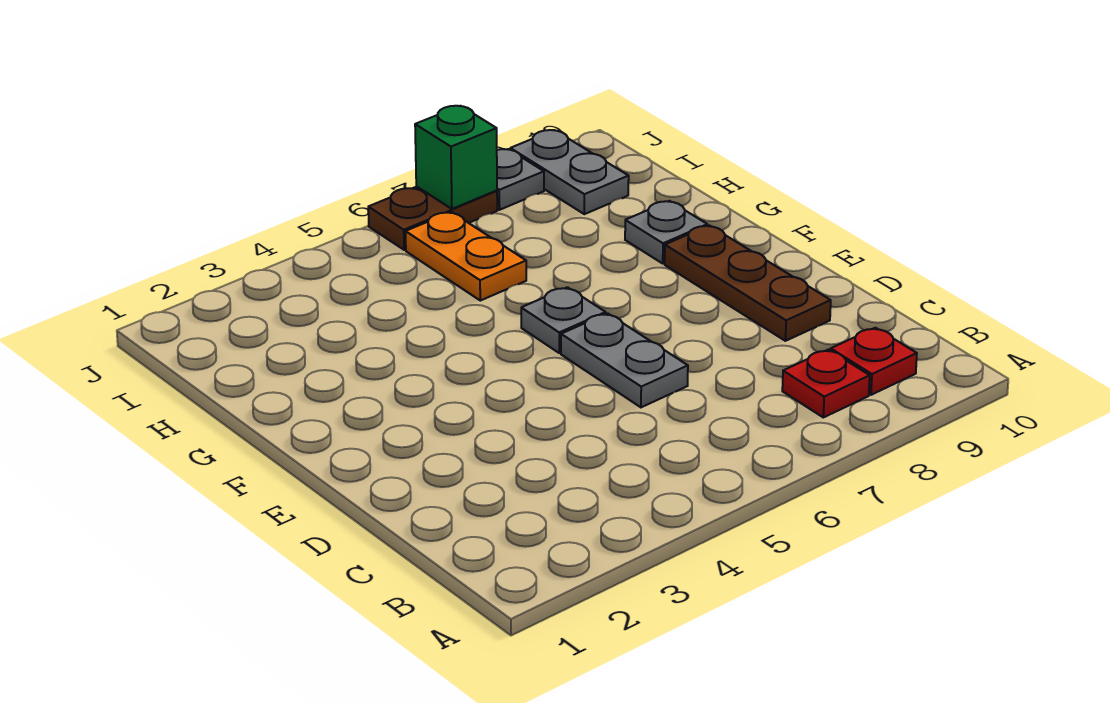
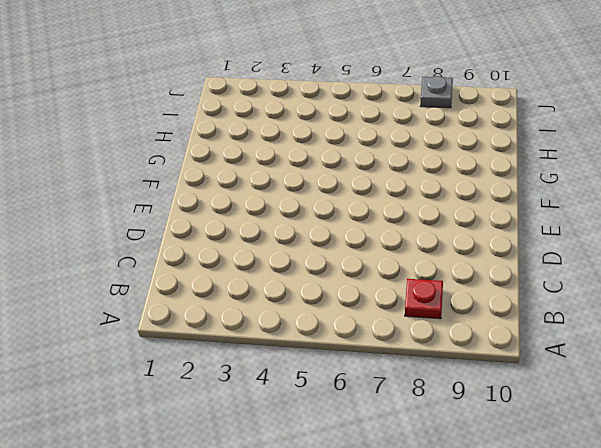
none -> red plate B9 level 1
none -> grey plate D6:E6 level 1

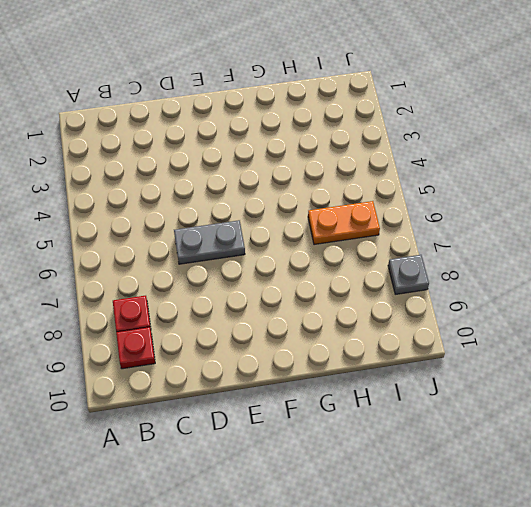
none -> brown plate D9:F9 level 1
none -> grey plate F6 level 1

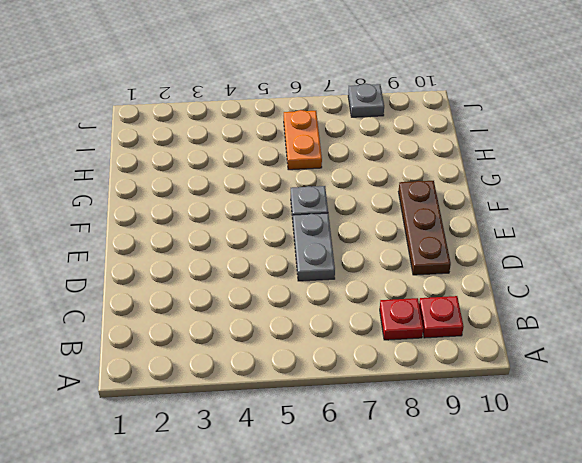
none -> grey plate G9 level 1
none -> grey plate I9:J9 level 1

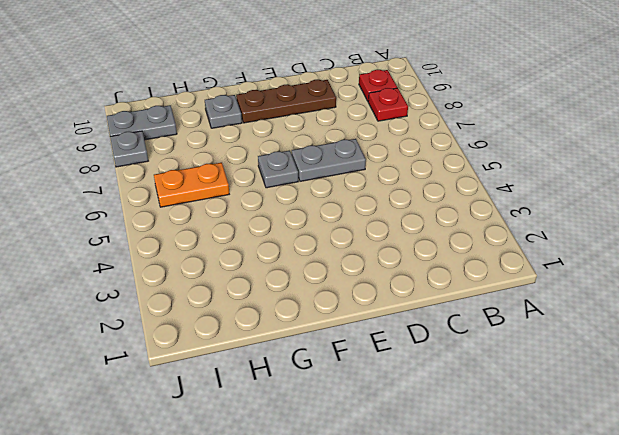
none -> brown plate J6:J7 level 1
none -> green brick J7 level 2

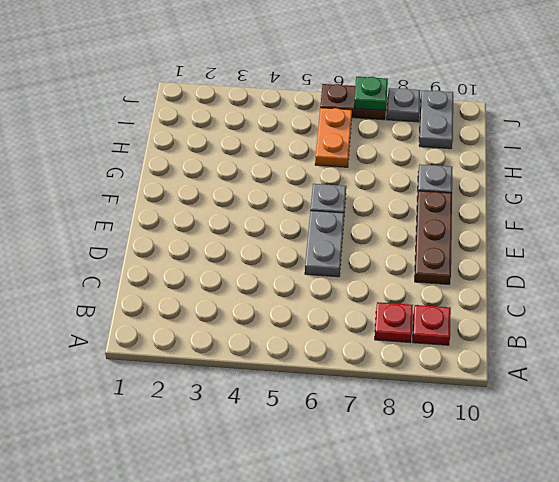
green plate J7 level 2 -> green brick J7 level 2

